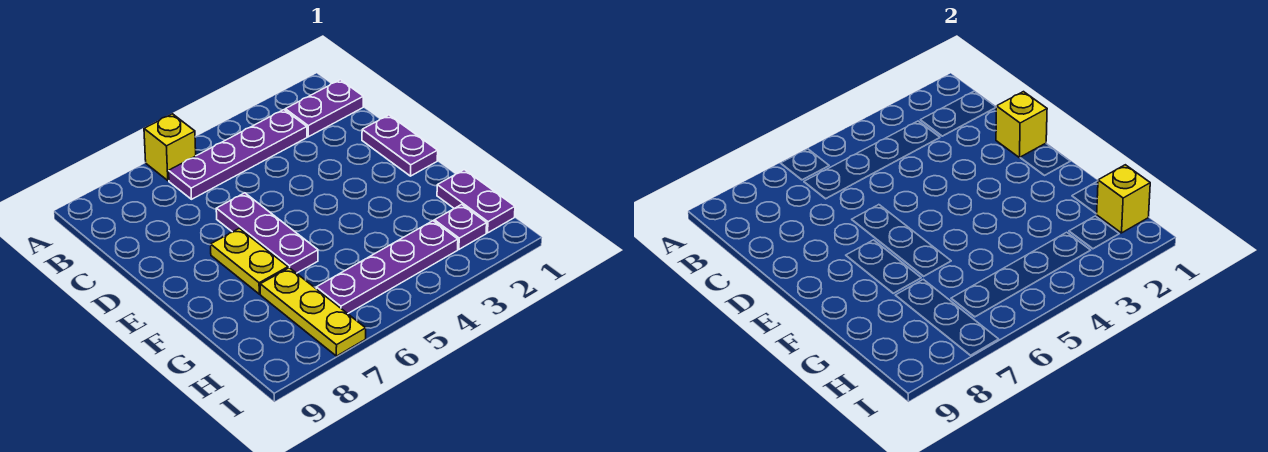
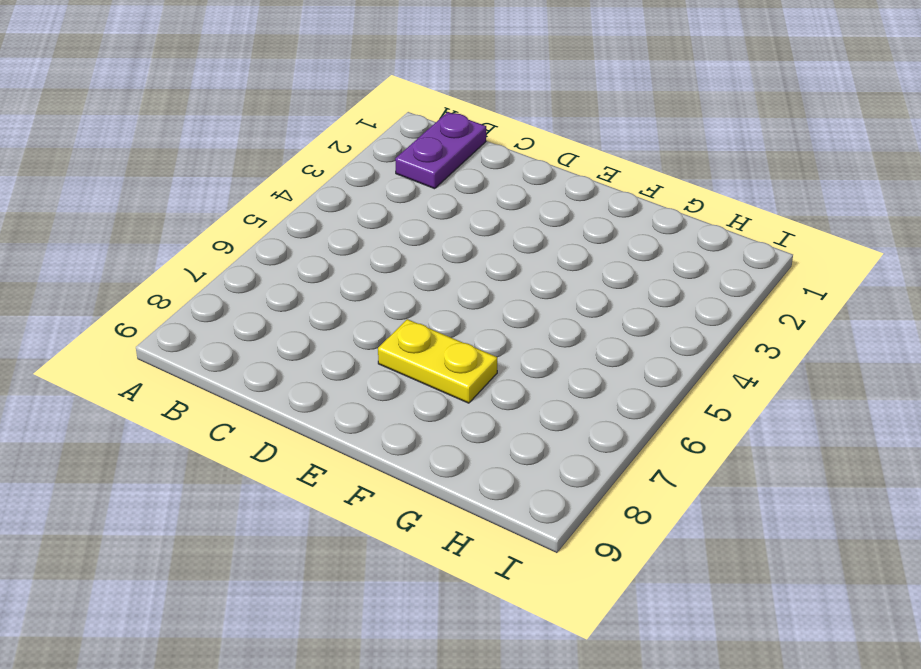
none -> yellow brick A6 level 1
none -> purple plate B3:B6 level 1
none -> purple plate D1:E1 level 1

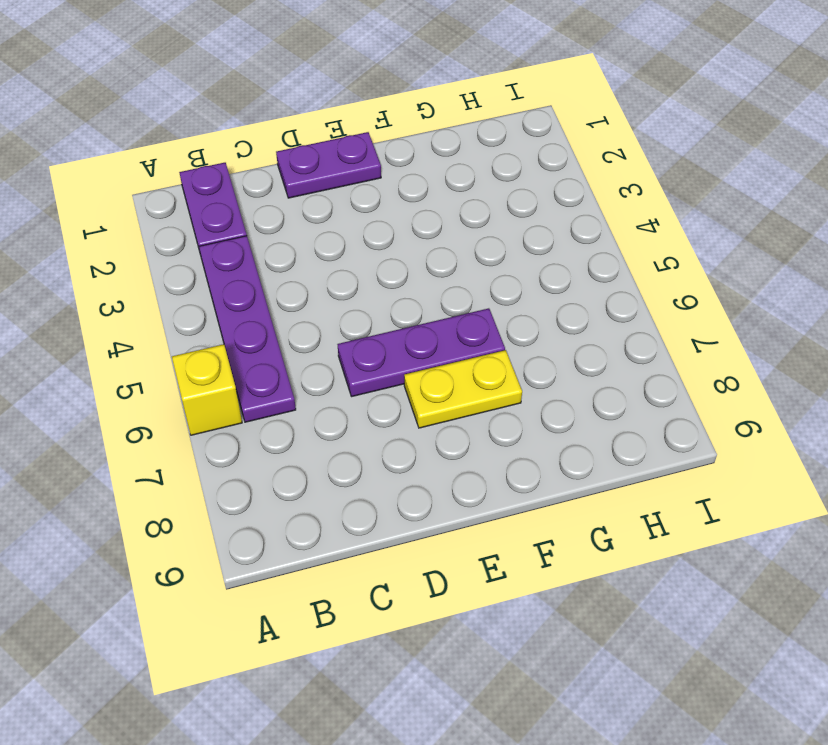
none -> purple plate G1:H1 level 1
none -> yellow plate G7:I7 level 1
none -> purple plate H2 level 1

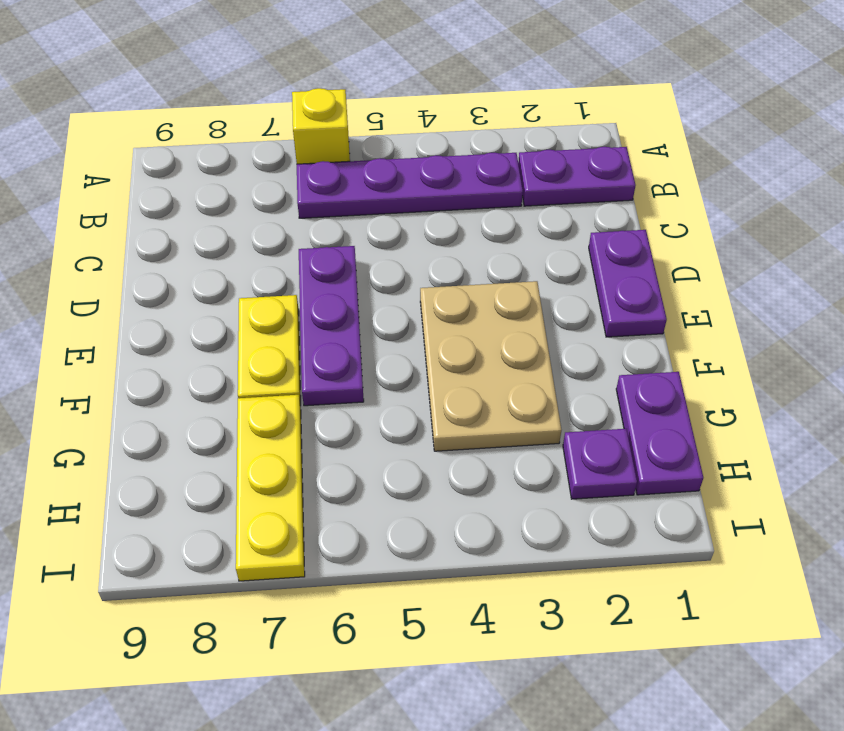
tan plate E3:G4 level 1 -> none
none -> purple plate H3:H6 level 1
none -> yellow brick D1 level 2
none -> yellow brick H1 level 2

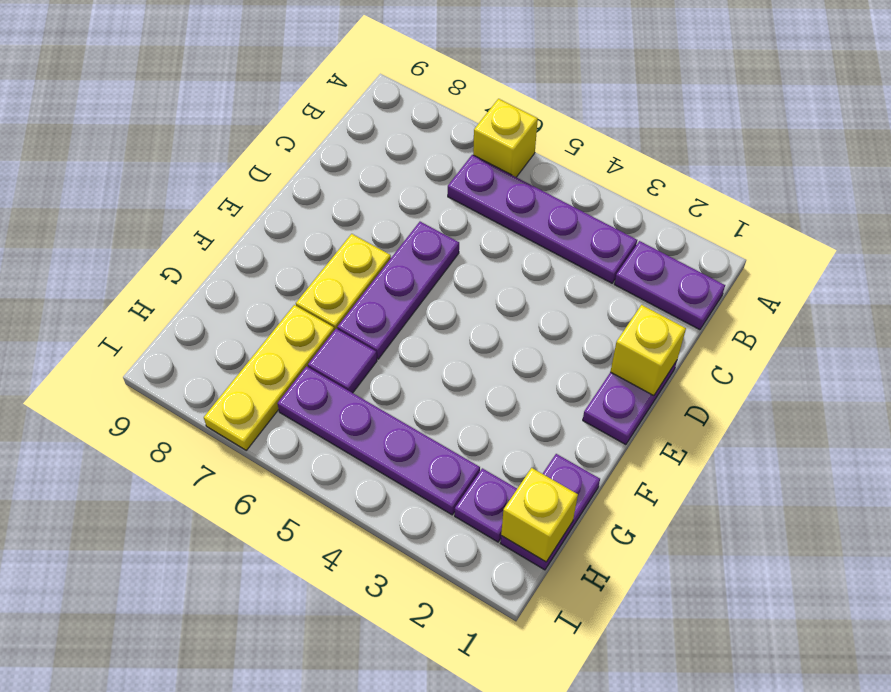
purple tile G6 level 1 -> none

